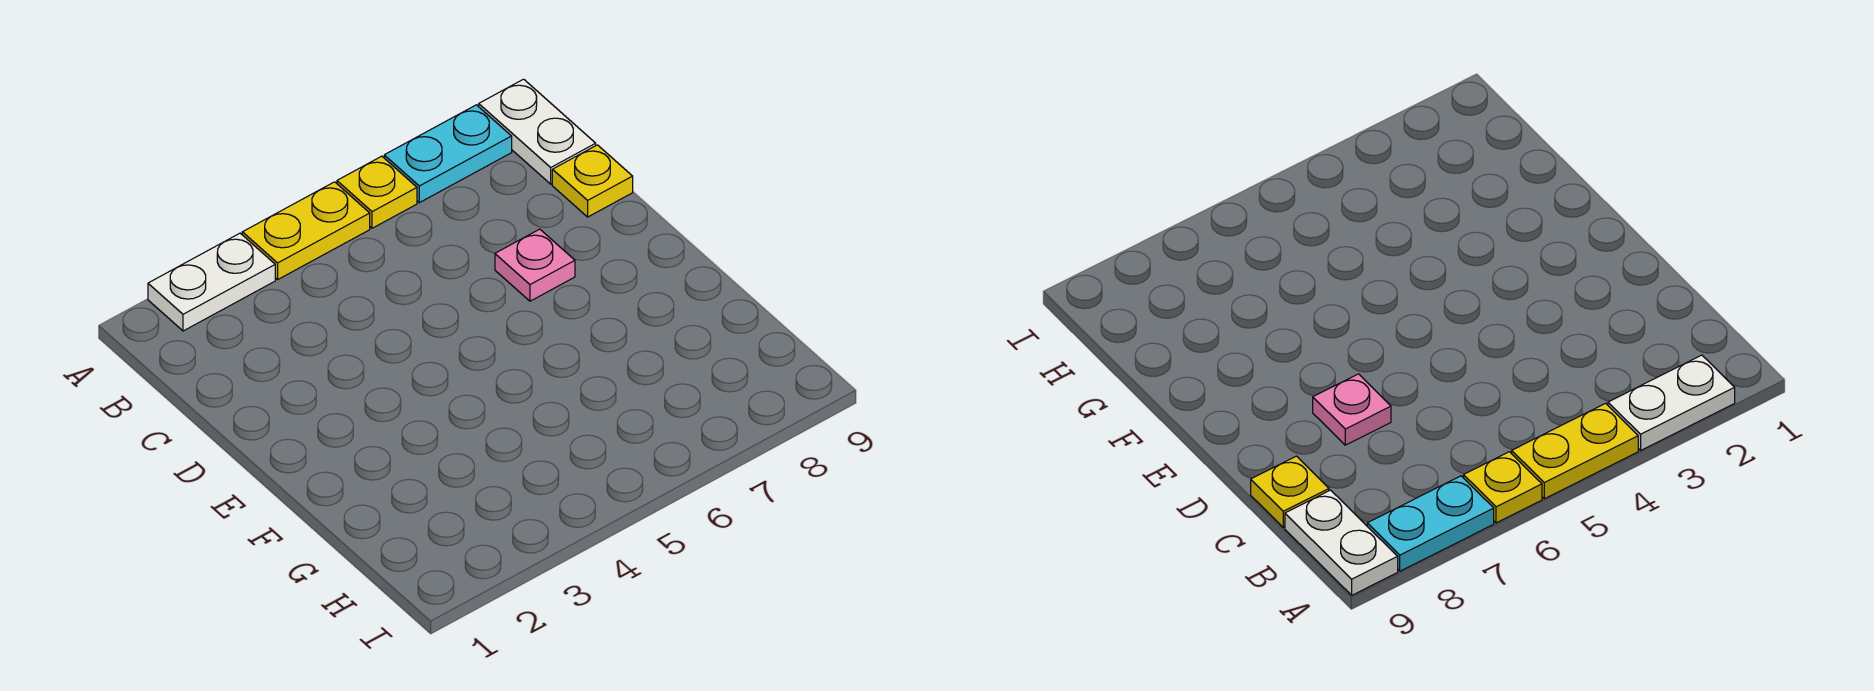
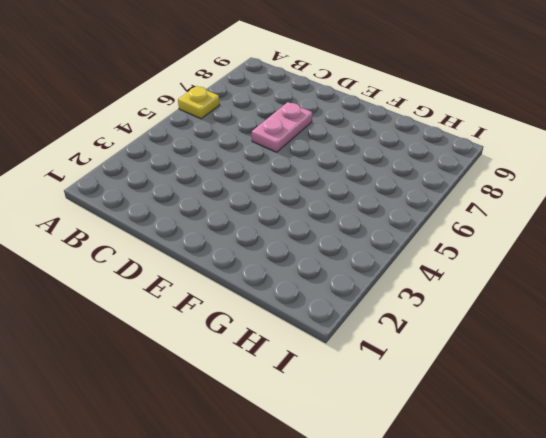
pink plate D6:D7 level 1 -> pink plate D7 level 1
none -> white plate A2:A3 level 1
none -> yellow plate A4:A5 level 1

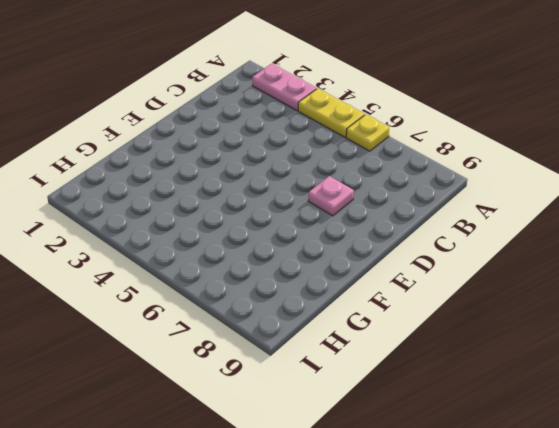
pink plate A2:A3 level 1 -> white plate A2:A3 level 1
none -> cyan plate A7:A8 level 1
none -> white plate A9:B9 level 1

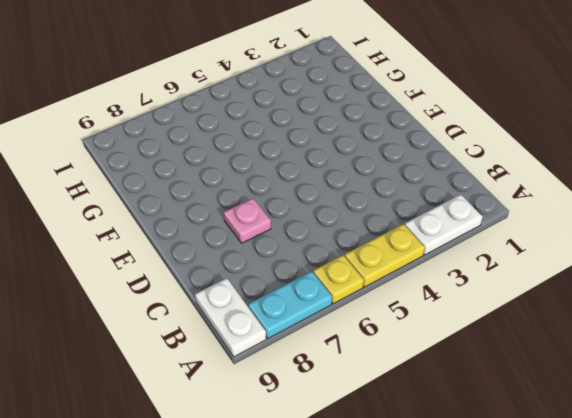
none -> yellow plate C9 level 1

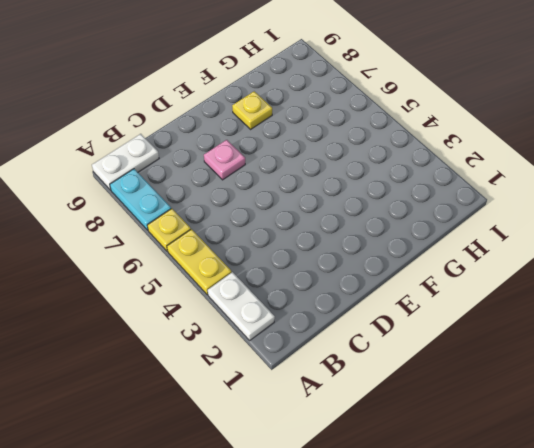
yellow plate F8 level 1 -> yellow plate C9 level 1

